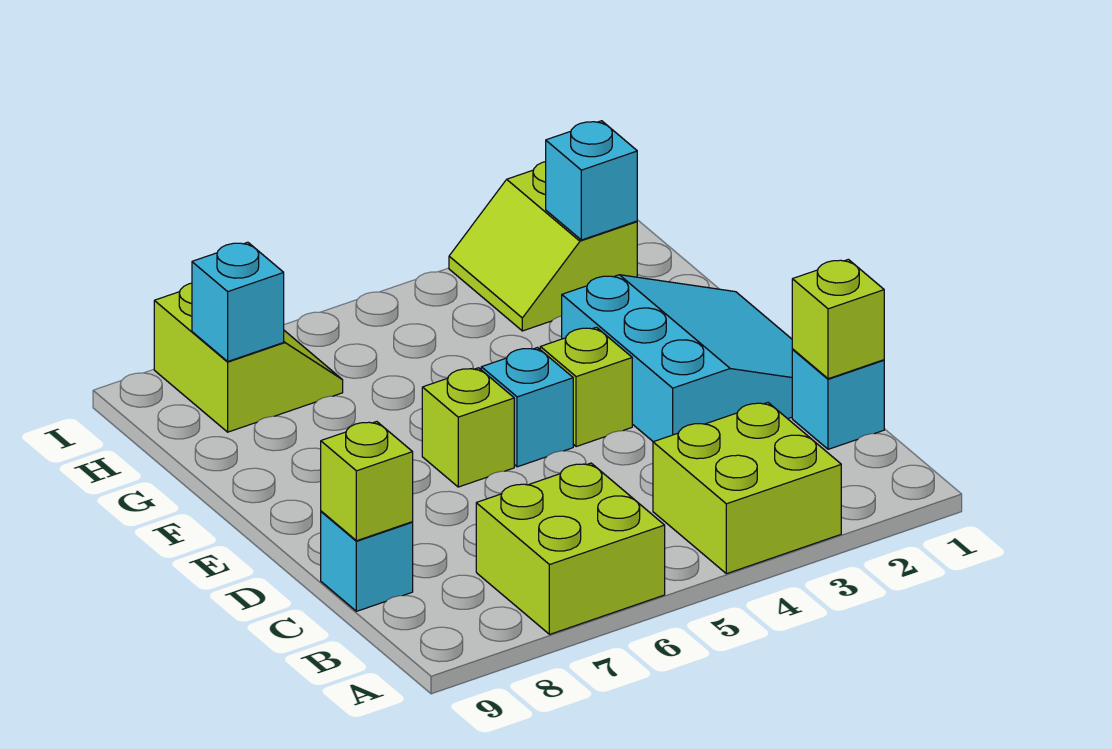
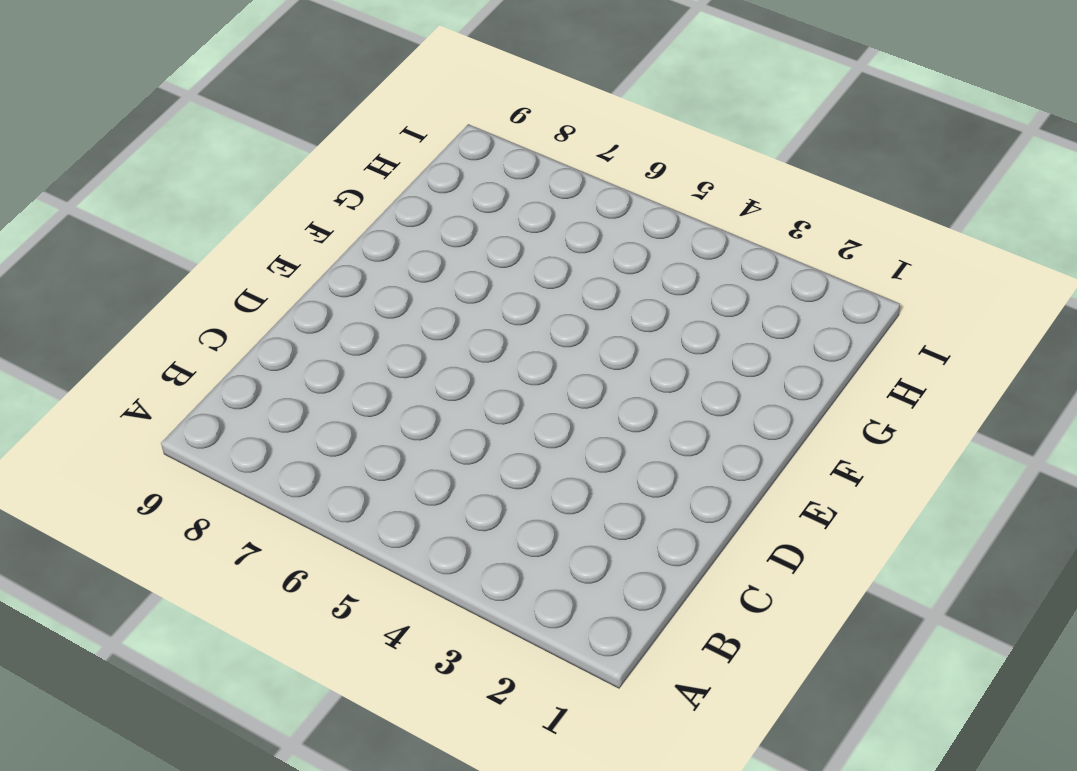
none -> lime brick A3:B4 level 1
none -> lime brick A6:B7 level 1
none -> cyan brick C1 level 1

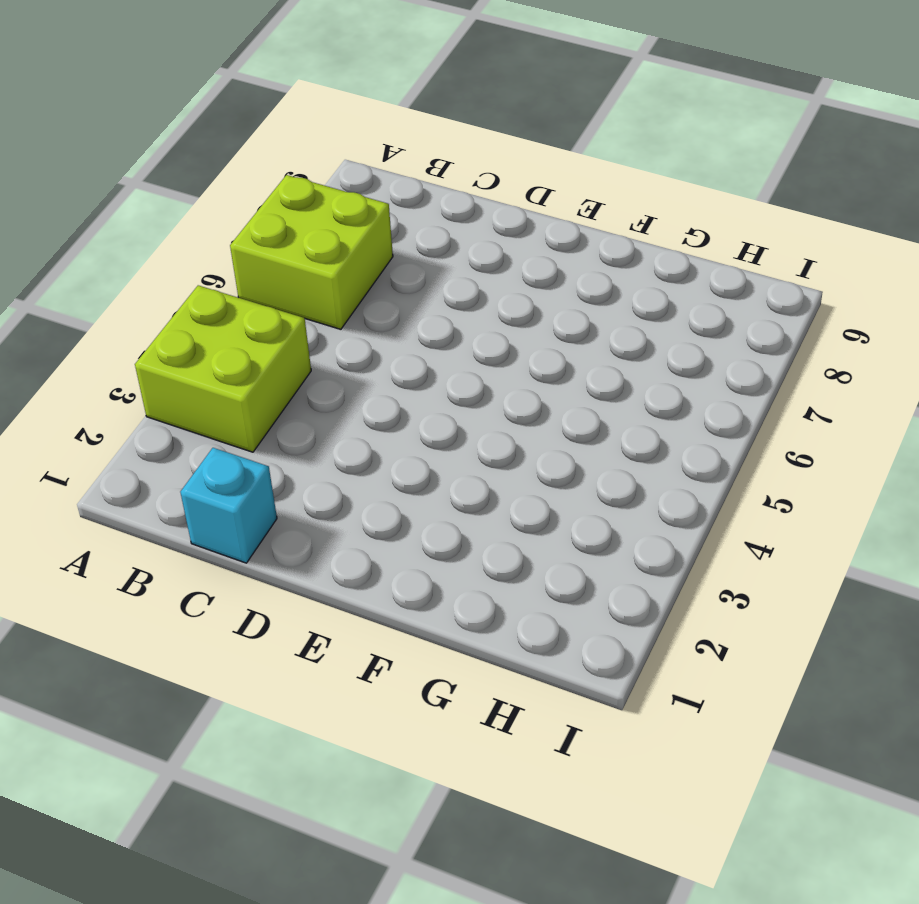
none -> cyan brick C9 level 1
none -> cyan slope D1:F3 level 1 top 3
none -> lime brick E4 level 1

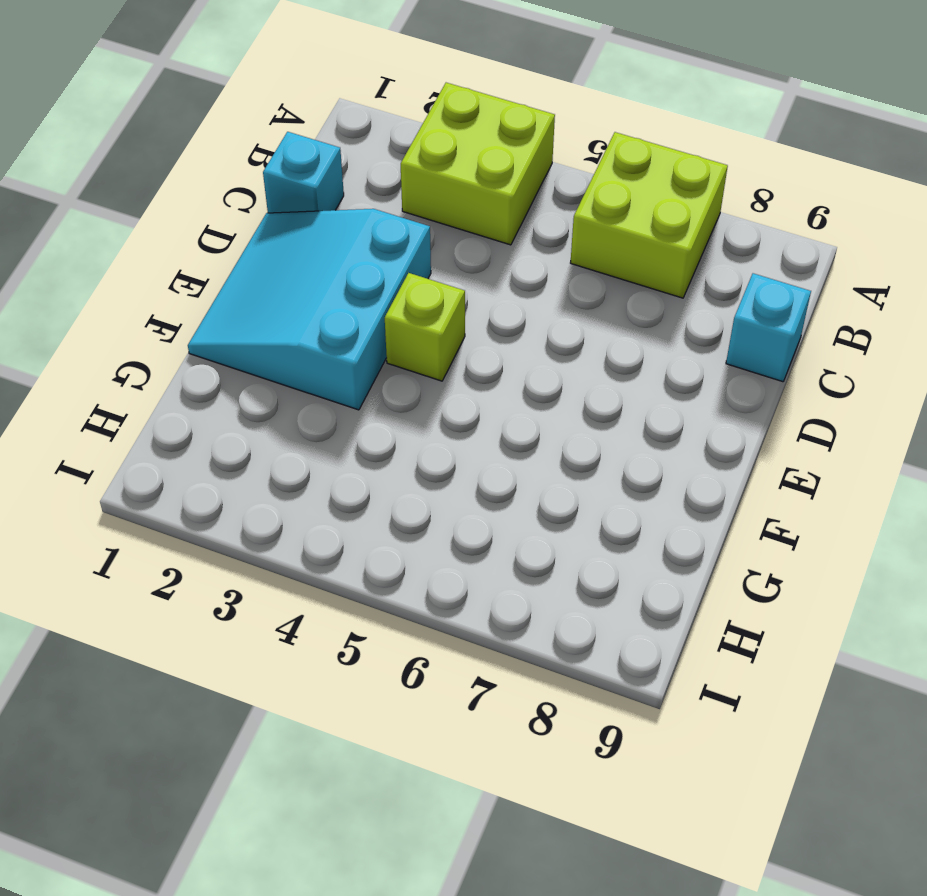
none -> cyan brick E5 level 1
none -> lime brick E6 level 1
none -> lime slope H2:I3 level 1 top 2

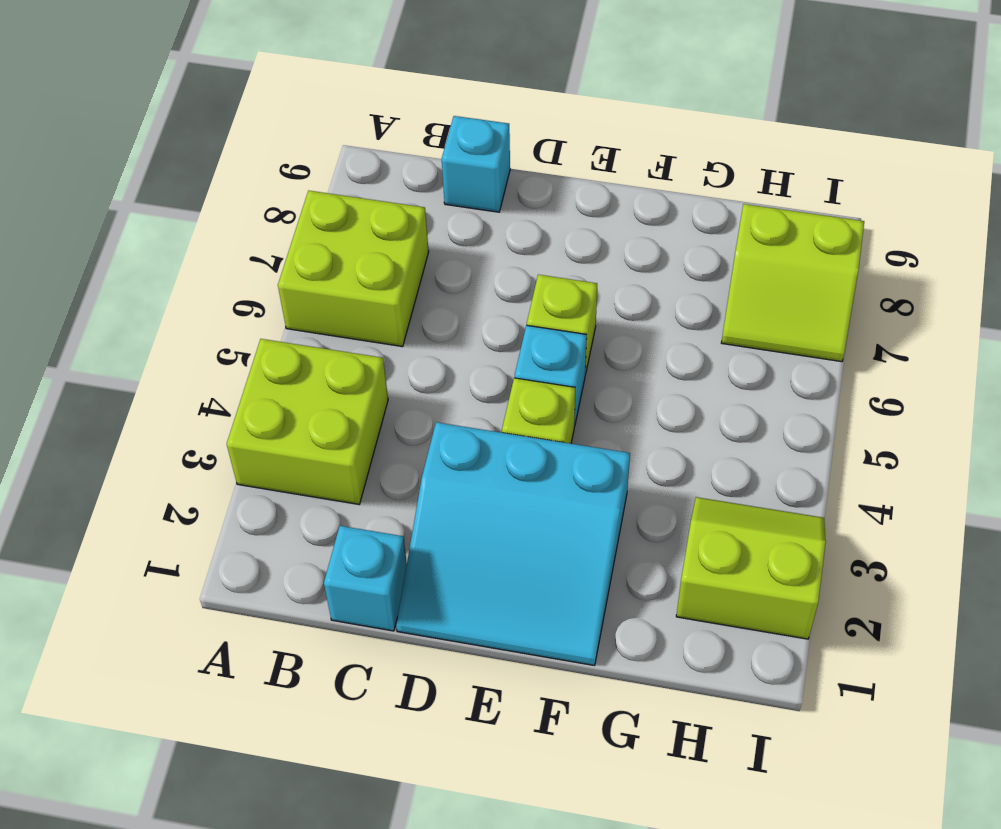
none -> lime brick C1 level 2
none -> lime brick C9 level 2
none -> cyan brick H2 level 2

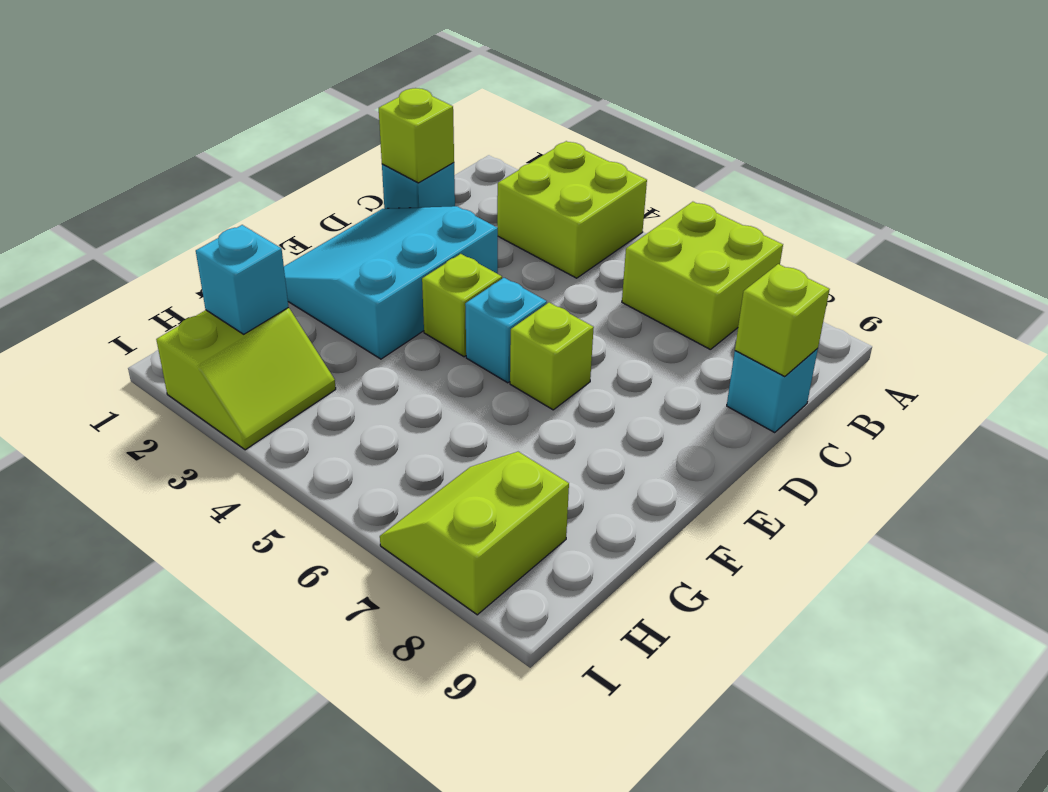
none -> cyan brick H8 level 2

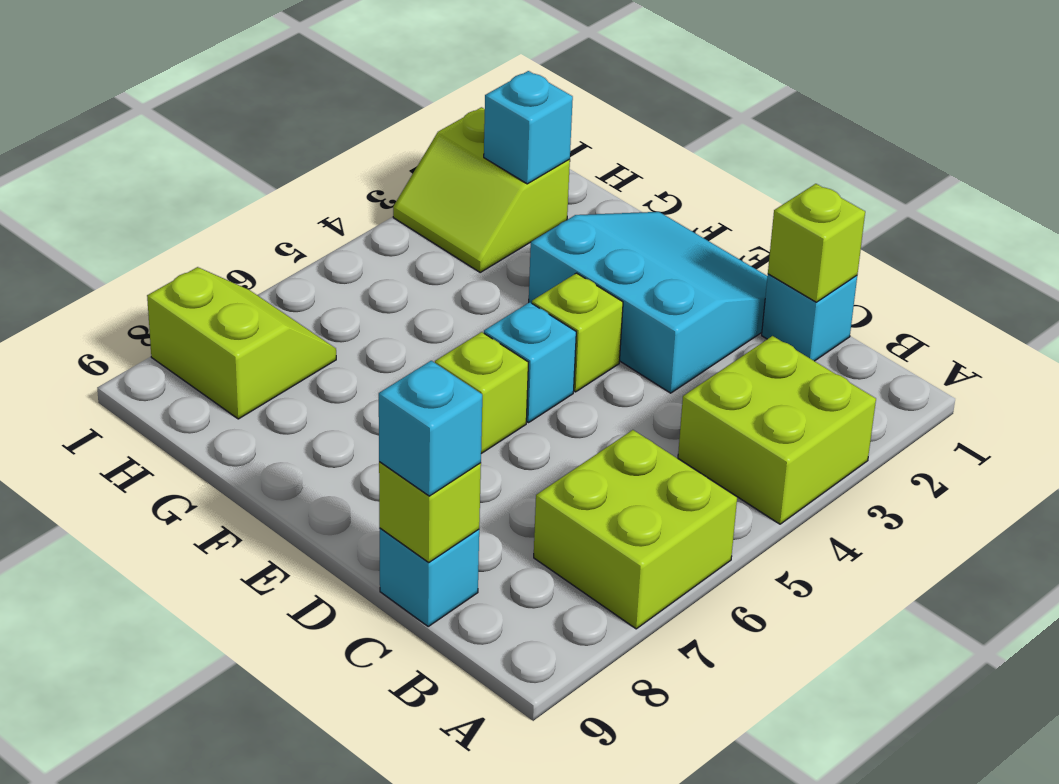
cyan brick C9 level 3 -> cyan brick H8 level 2

